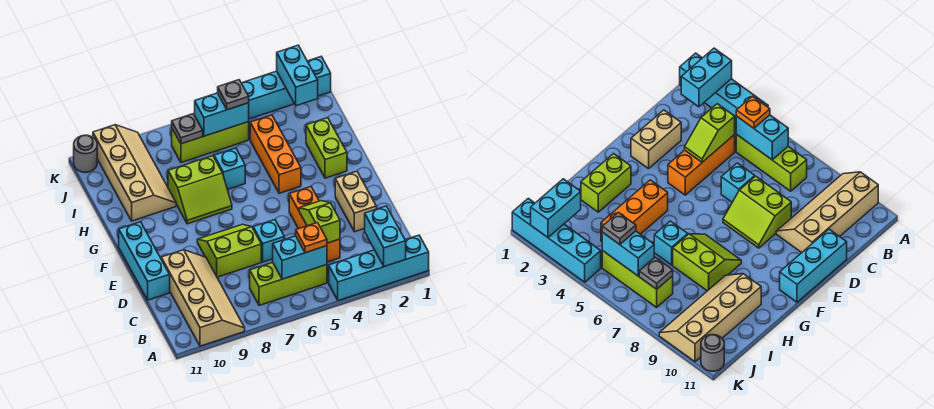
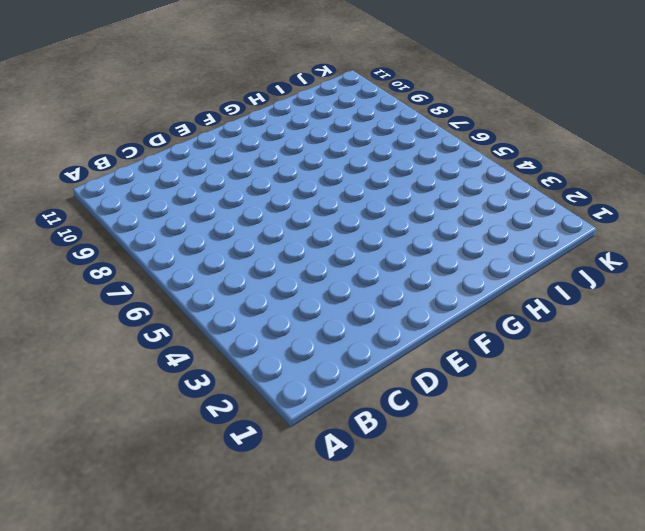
none -> cyan brick A1:A4 level 1
none -> tan slope A9:D10 level 1 top 10
none -> lime brick B5:B7 level 1

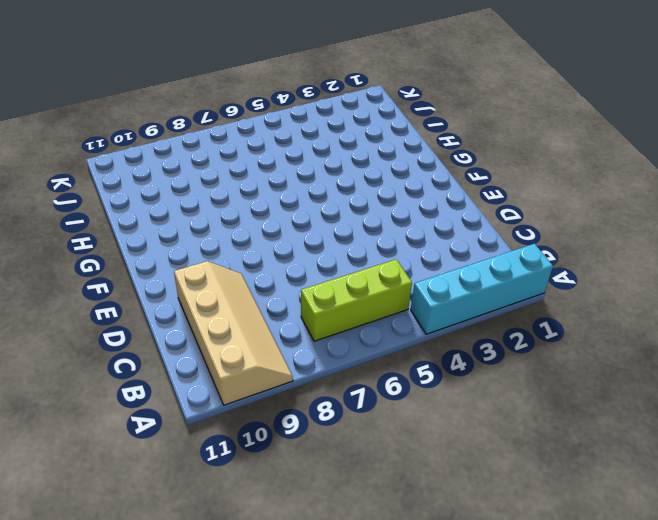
none -> orange brick C4:E4 level 1
none -> tan brick D2:E2 level 1
none -> cyan brick D6 level 1

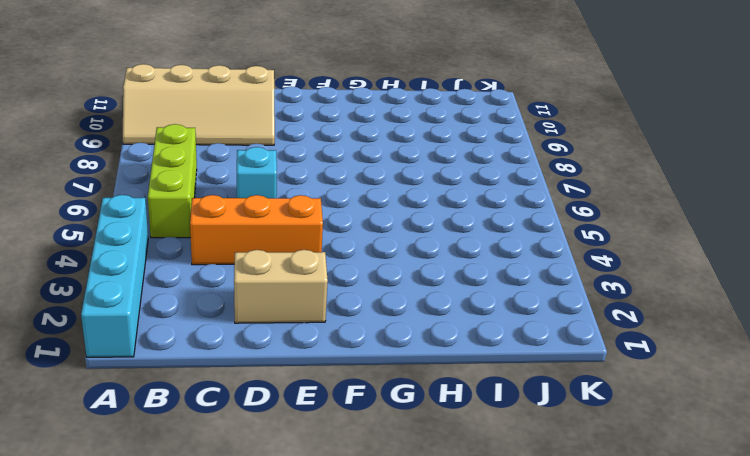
none -> lime slope D7:E8 level 1 top D
none -> cyan brick D11:F11 level 1
none -> lime brick G2:H2 level 1

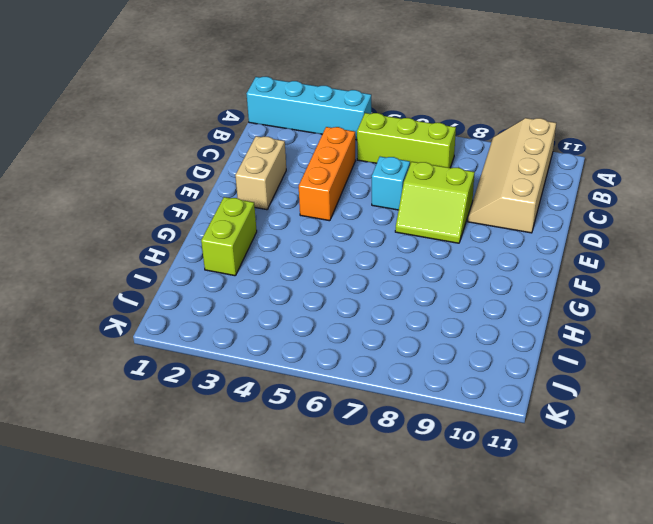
none -> cyan brick D11:F11 level 1
none -> orange brick G4:I4 level 1
none -> lime slope G7:H8 level 1 top H

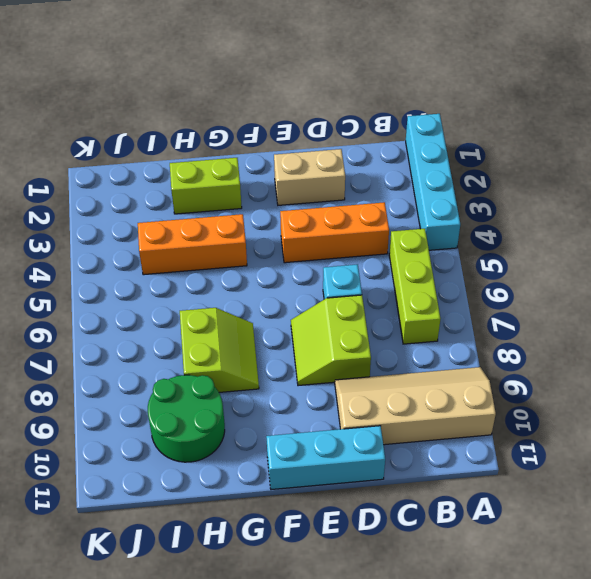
green round brick H9:I10 level 1 -> tan slope H9:K10 level 1 top 10
none -> cyan brick H6 level 1
none -> lime brick J5:J7 level 1
none -> cyan brick K1:K4 level 1

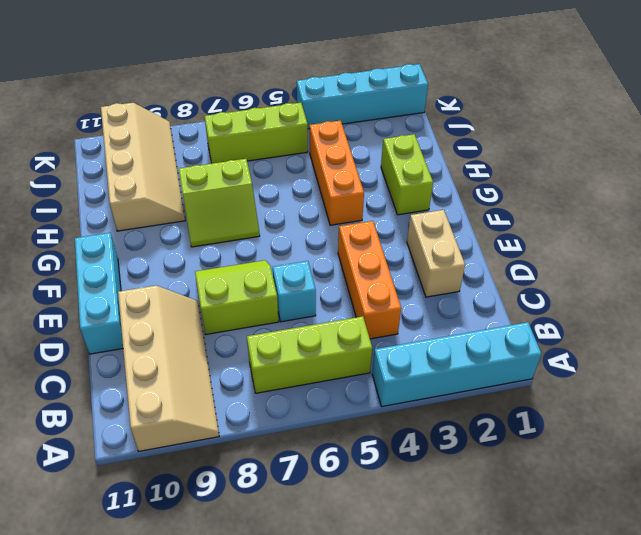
none -> cyan brick H6 level 1
none -> grey round brick K11 level 1
none -> cyan brick A2:B2 level 2

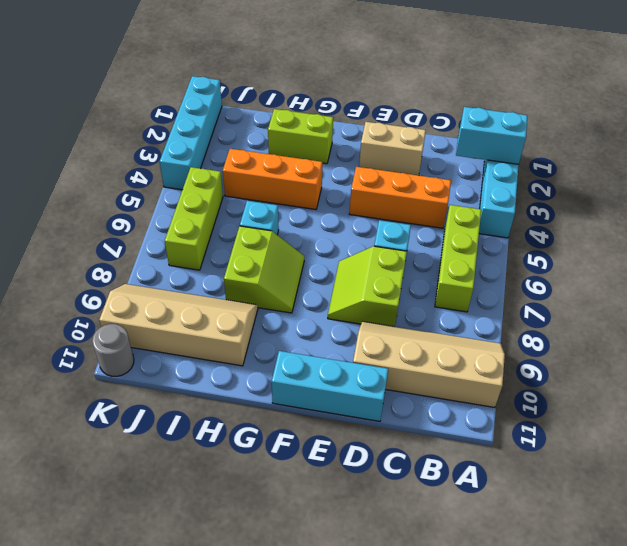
none -> cyan brick B5:B6 level 2
none -> lime slope C4:D4 level 2 top C
none -> cyan brick J2:K2 level 2

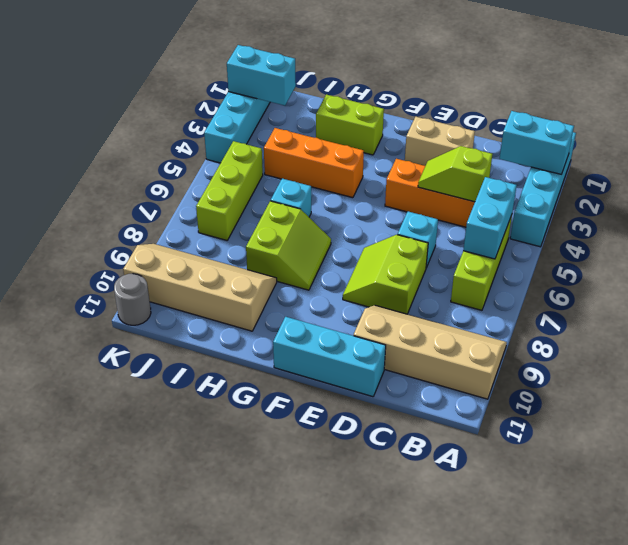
none -> cyan brick J5:J6 level 2
none -> grey plate J7 level 2
none -> orange plate B5 level 3

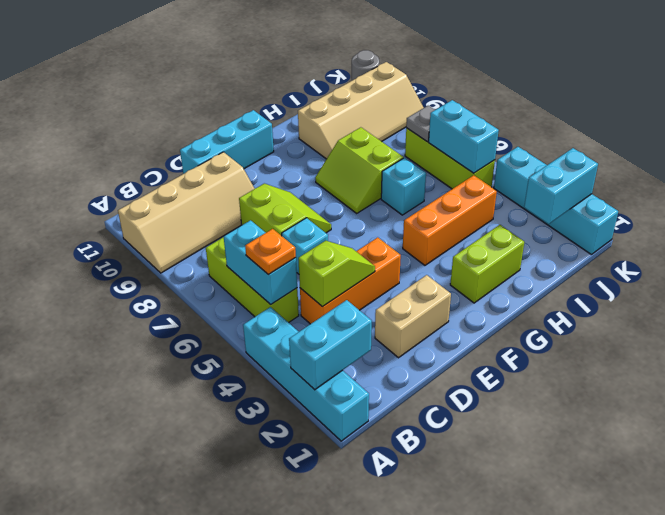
none -> grey plate J5 level 3

